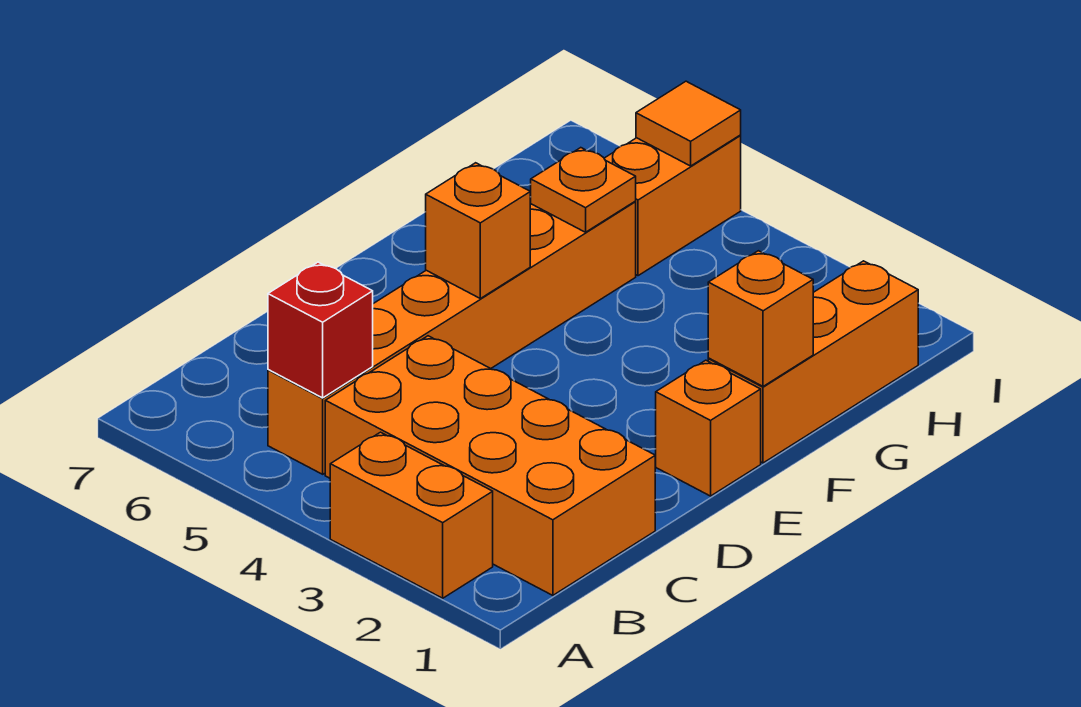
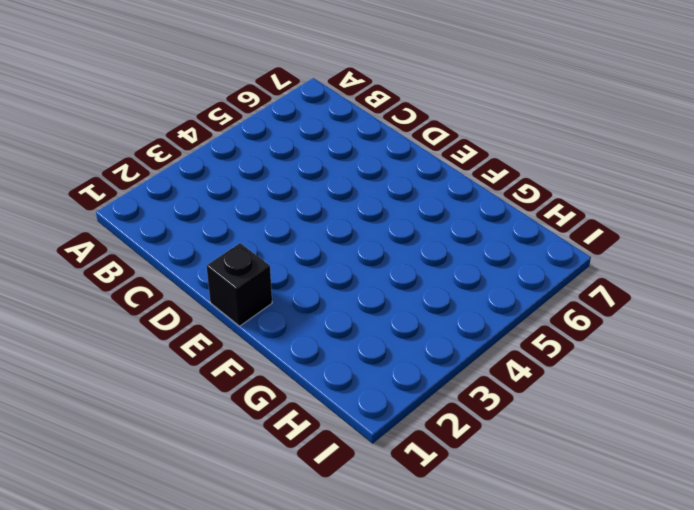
black brick E1 level 1 -> orange brick E1 level 1
none -> orange brick A2:A3 level 1
none -> orange brick B1:C4 level 1

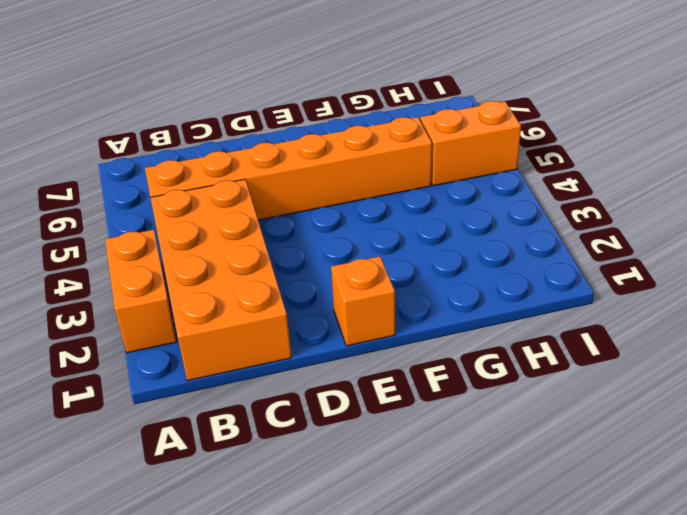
none -> orange brick F1:H1 level 1
none -> red brick B5 level 2

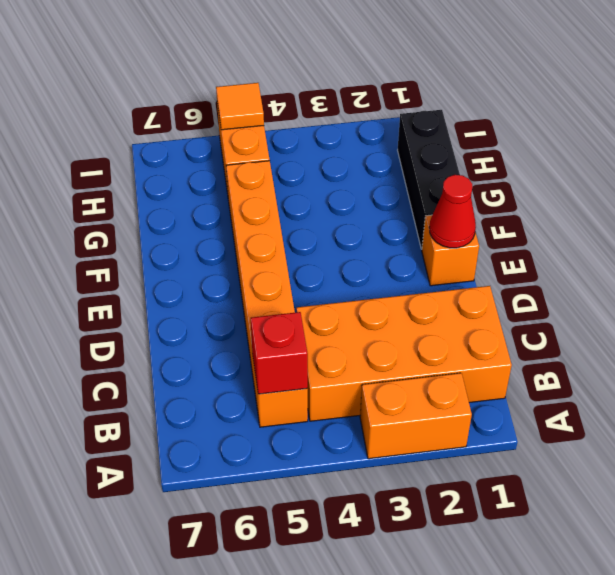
red cone E1 level 2 -> none
black brick F1:H1 level 1 -> orange brick F1:H1 level 1
none -> orange brick E5 level 2
none -> orange brick F1 level 2

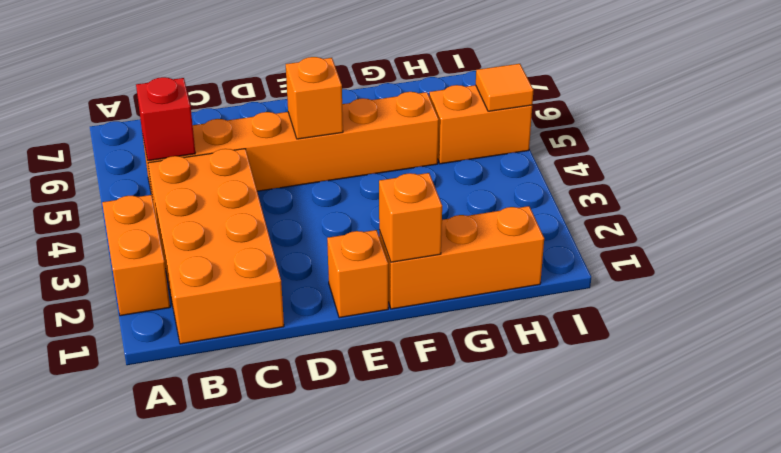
none -> orange plate G5 level 2

